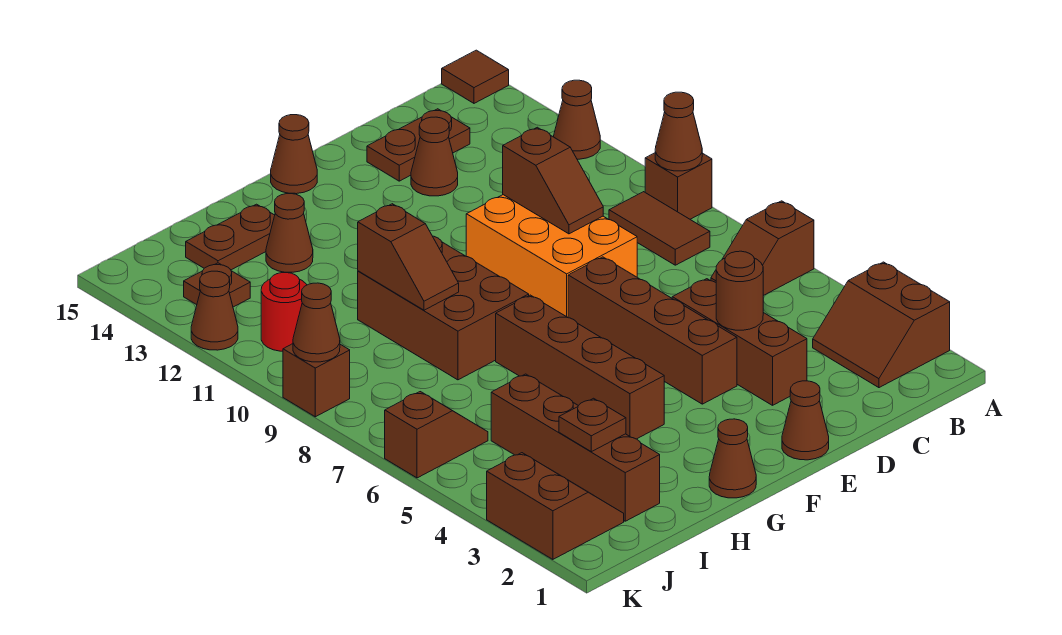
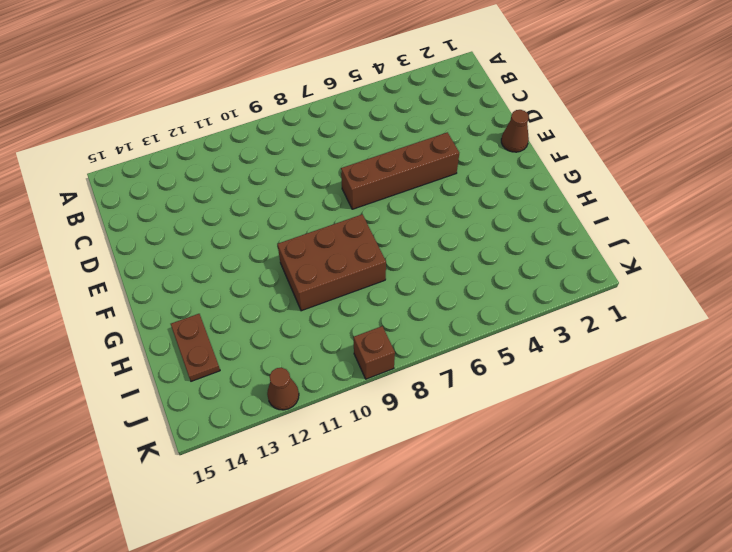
none -> brown slope A2:B3 level 1 top A
none -> brown slope A6:B6 level 1 top A
none -> brown brick A9 level 1
none -> brown cone A12 level 1

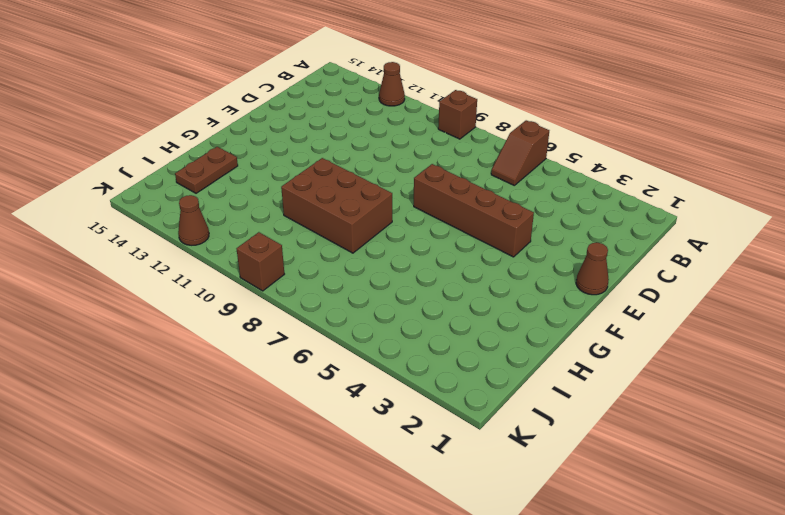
none -> brown slope A2:B3 level 1 top A
none -> brown tile A15 level 1
none -> brown tile B8:B9 level 1
none -> brown plate C14:D14 level 1

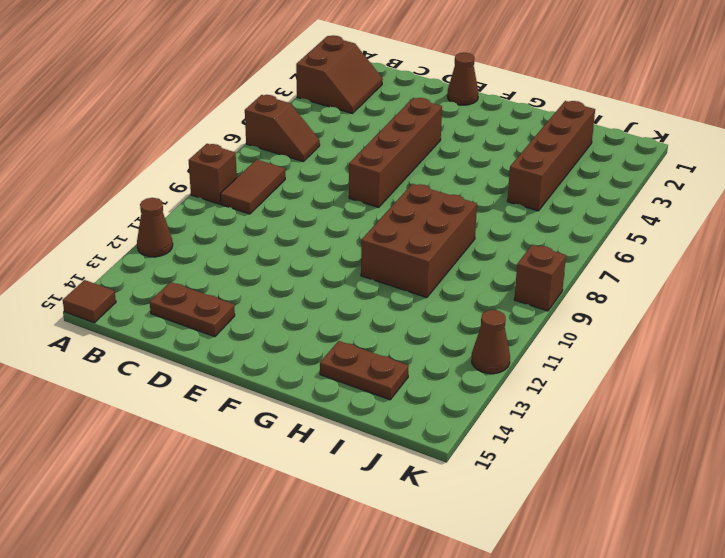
none -> brown brick D3:D5 level 1
none -> orange brick D8:E10 level 1
none -> brown cone D13 level 1
none -> brown cone F15 level 1

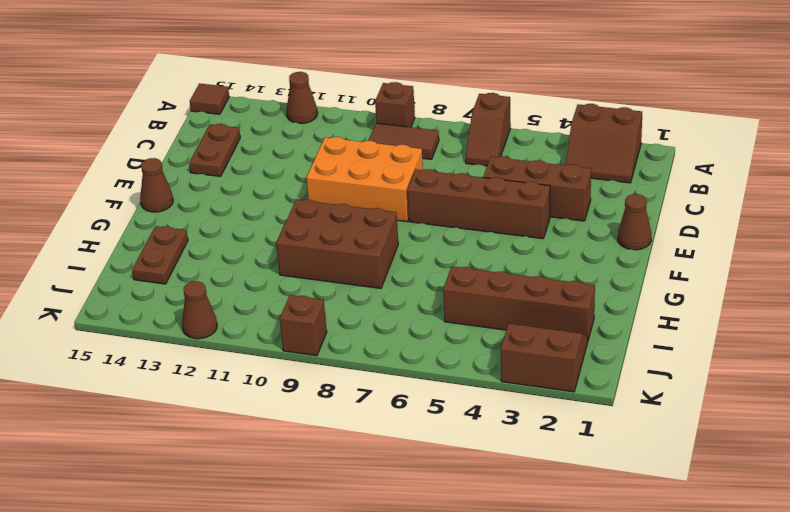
none -> brown cone D13 level 1
none -> brown cone G1 level 1
none -> brown brick G4:G7 level 1
none -> brown cone H13 level 1

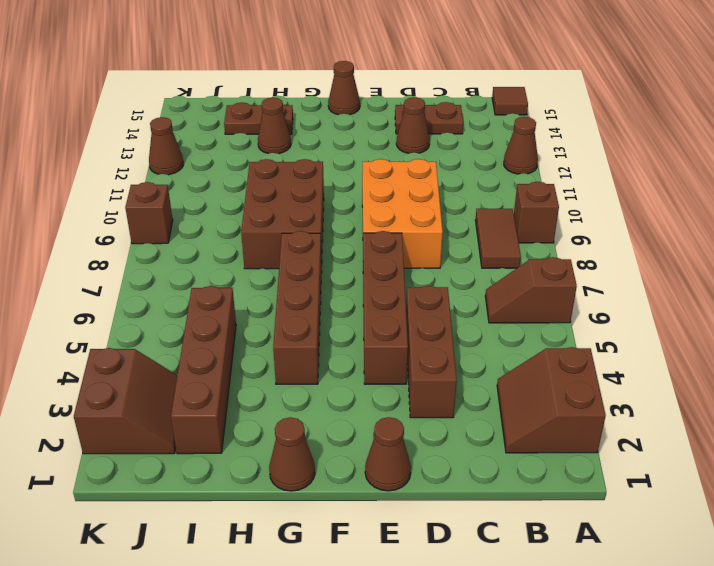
none -> brown slope J6:K6 level 1 top K
none -> red round brick J11 level 1
none -> brown plate J13 level 1
none -> brown cone A9 level 2

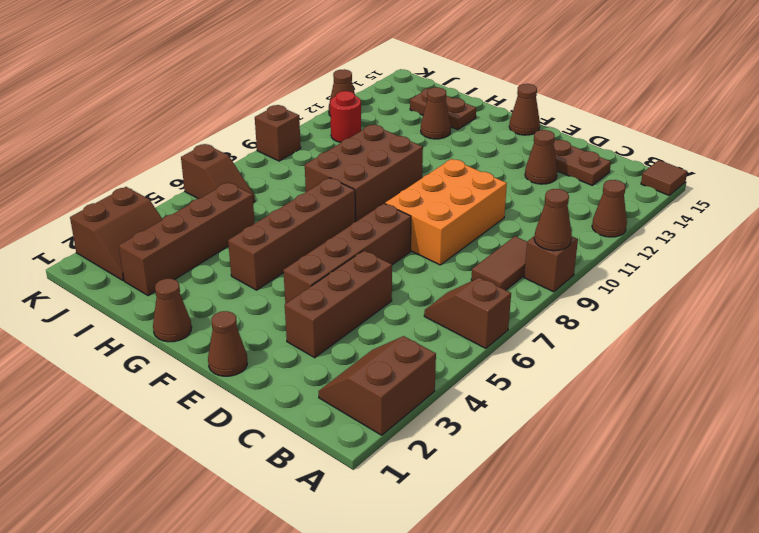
none -> brown plate J13 level 1
none -> brown round brick D4 level 2
none -> brown slope D9:D10 level 2 top 10
none -> brown slope H9:H10 level 2 top 10

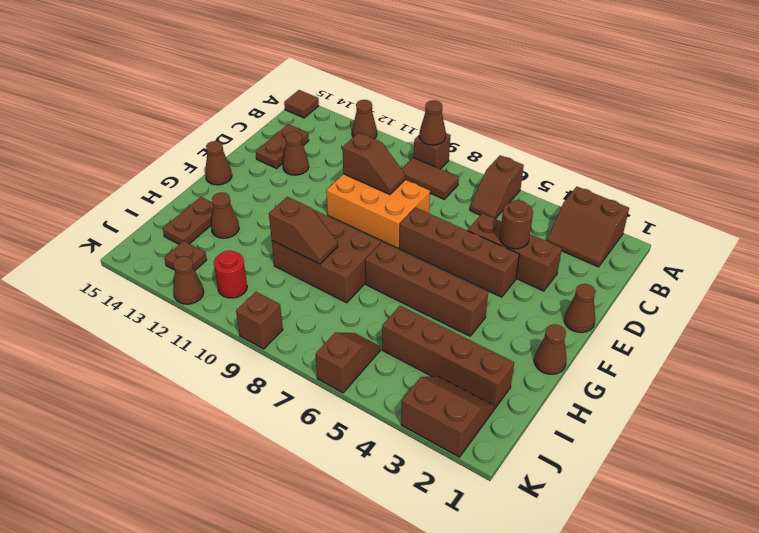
none -> brown plate I3 level 2
none -> brown cone K9 level 2

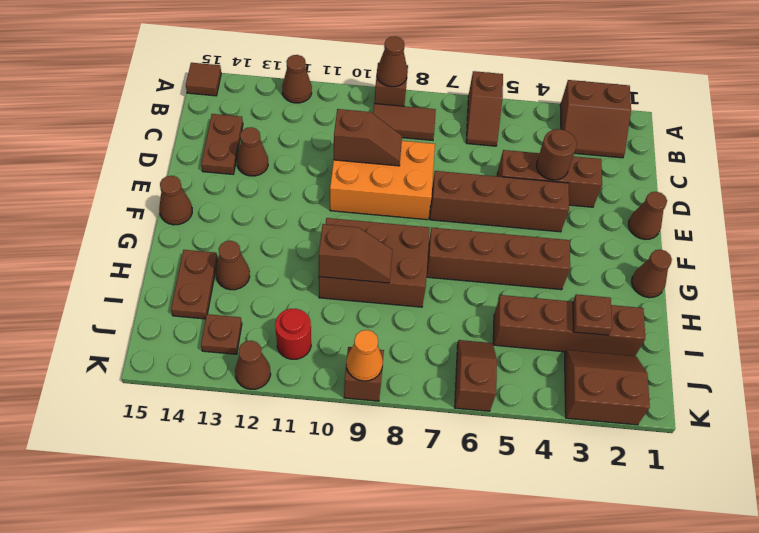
orange cone K9 level 2 -> brown cone K9 level 2

